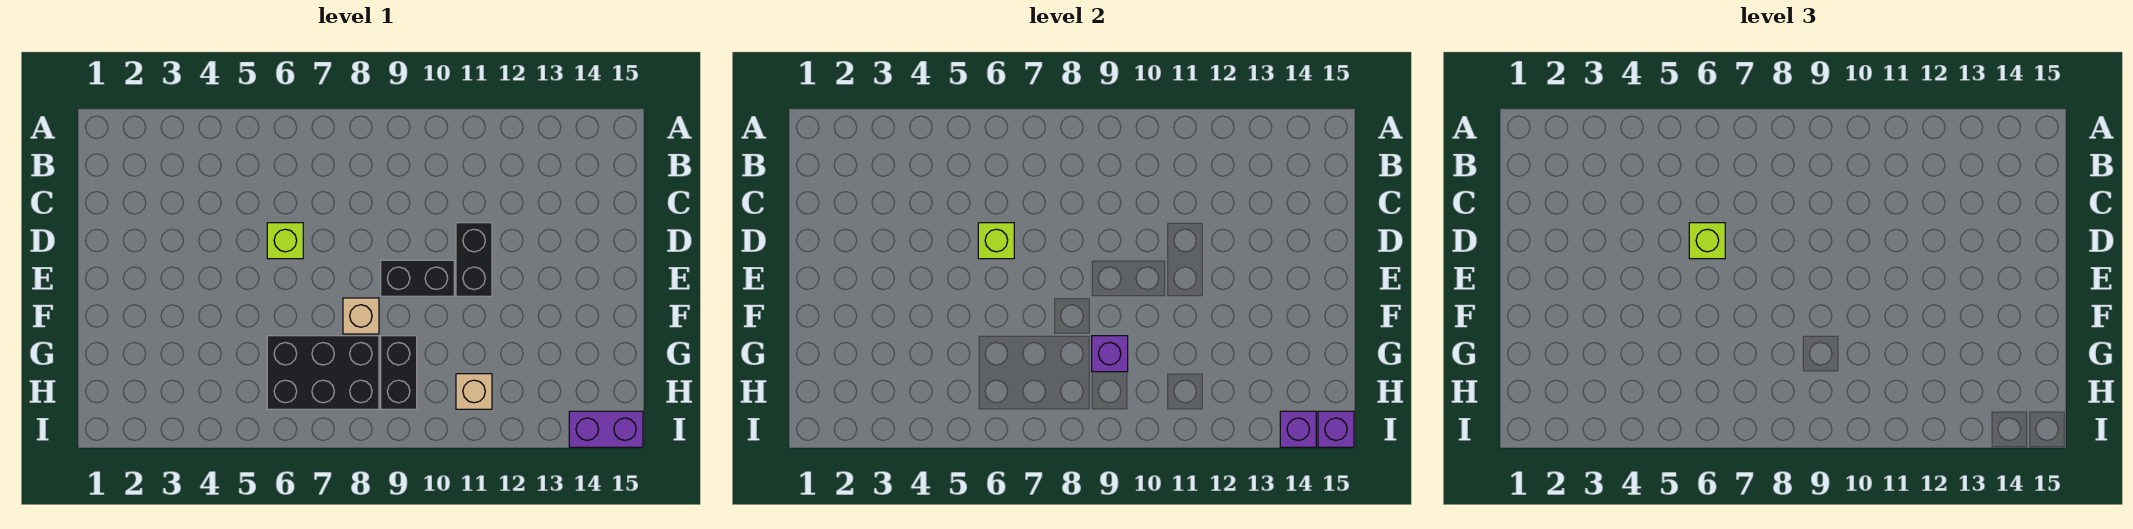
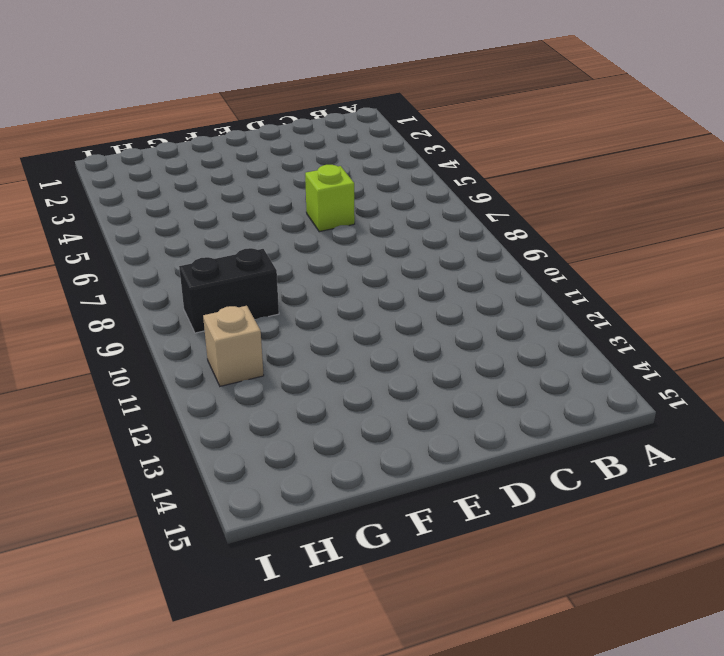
none -> black brick D11:E11 level 1
none -> black brick E9:E10 level 1
none -> tan brick F8 level 1

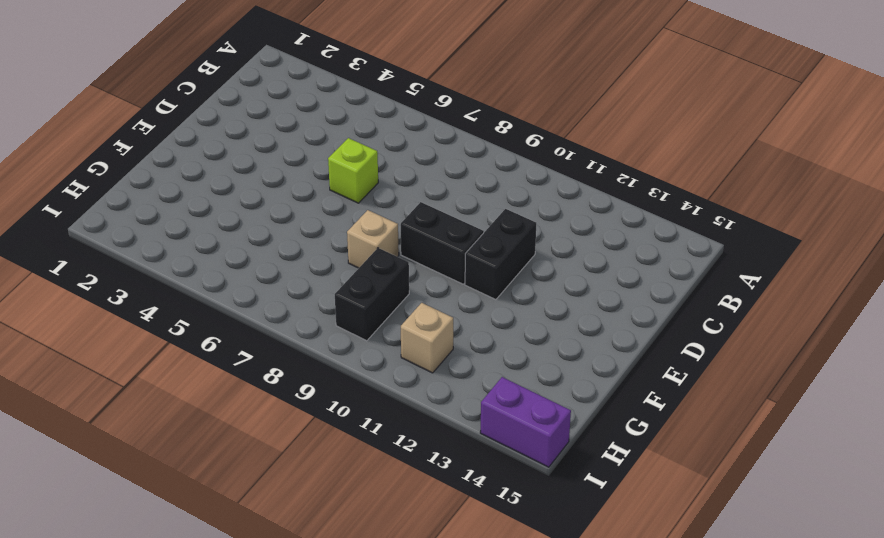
none -> black brick G6:H8 level 1
none -> lime brick D6 level 2
none -> purple brick G9 level 2

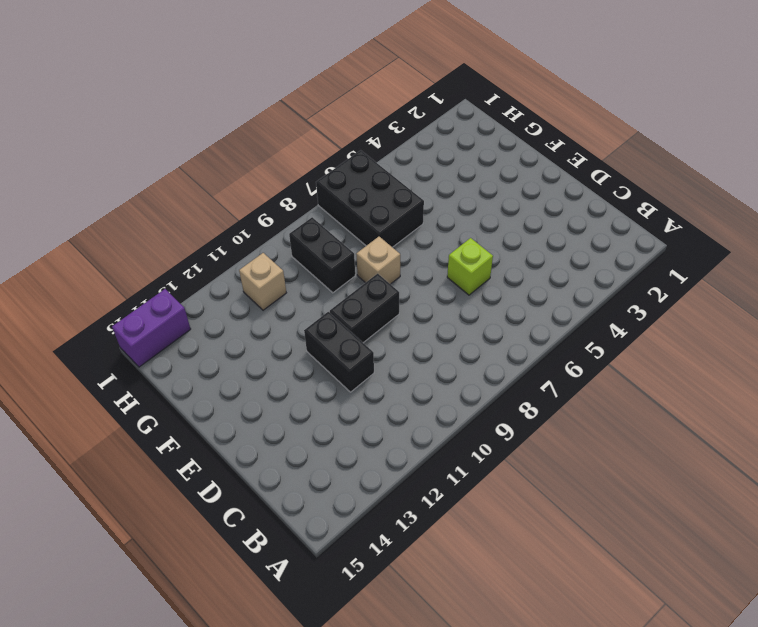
black brick G6:I7 level 1 -> black brick G6:H8 level 1
none -> lime brick D6 level 2
none -> purple brick G9 level 2
none -> purple brick I14 level 2

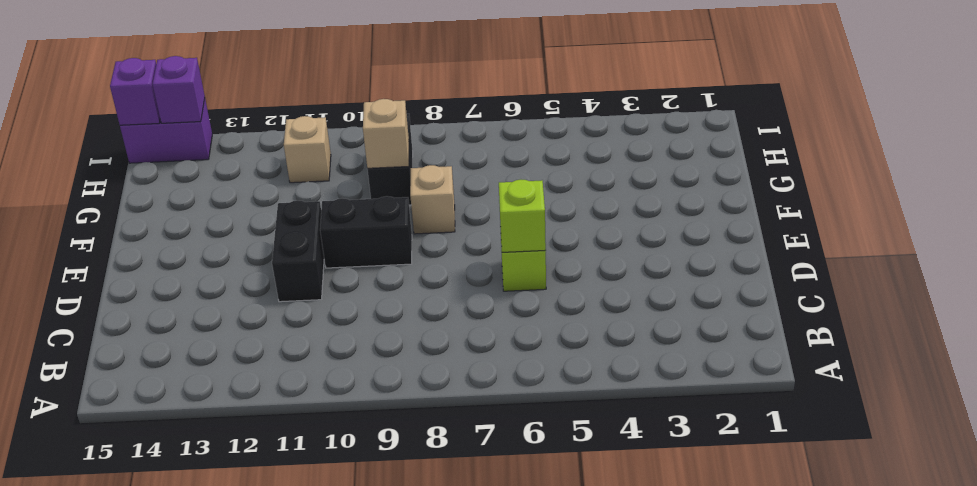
tan brick G9 level 2 -> purple brick G9 level 2
none -> black brick G6:H8 level 1
none -> lime brick D6 level 3

